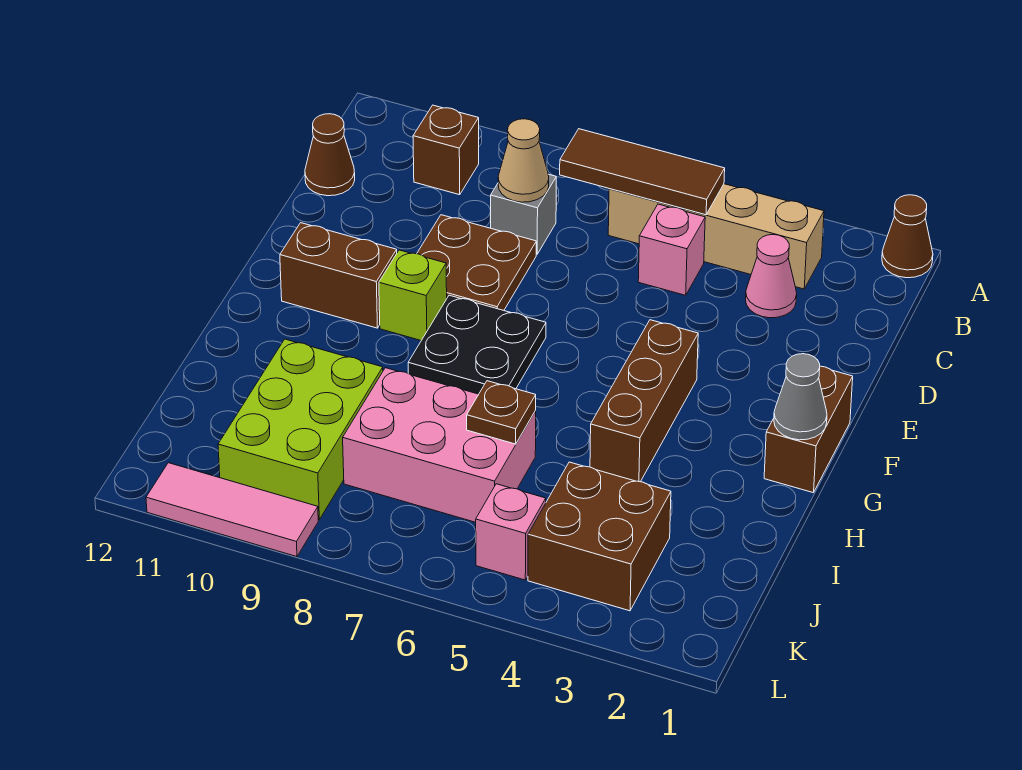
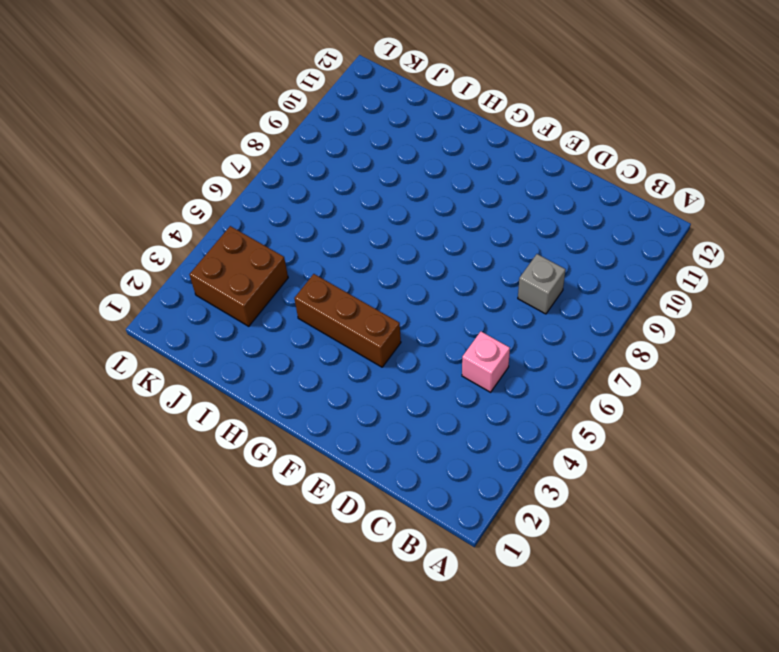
none -> brown cone A1 level 1
none -> tan brick B3:B6 level 1
none -> brown brick B10 level 1

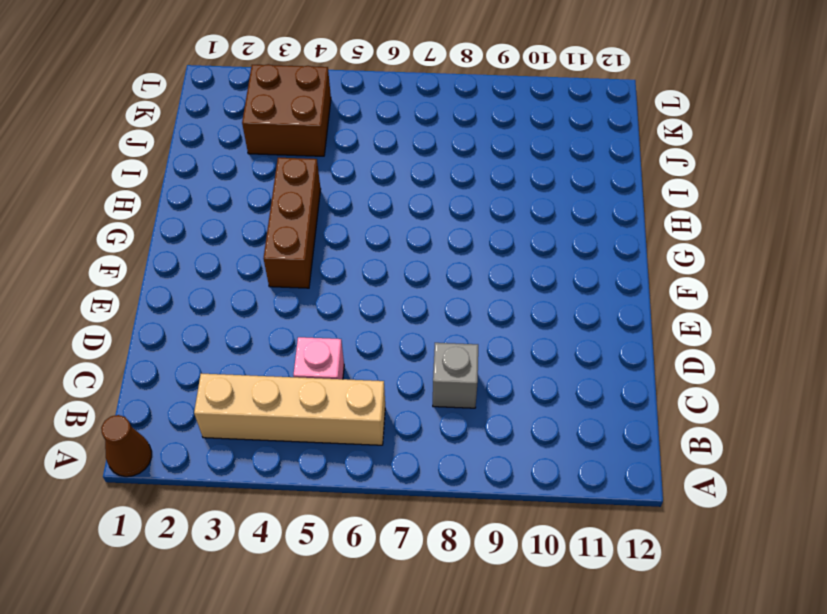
none -> brown brick B10 level 1
none -> pink cone C3 level 1
none -> brown cone C12 level 1

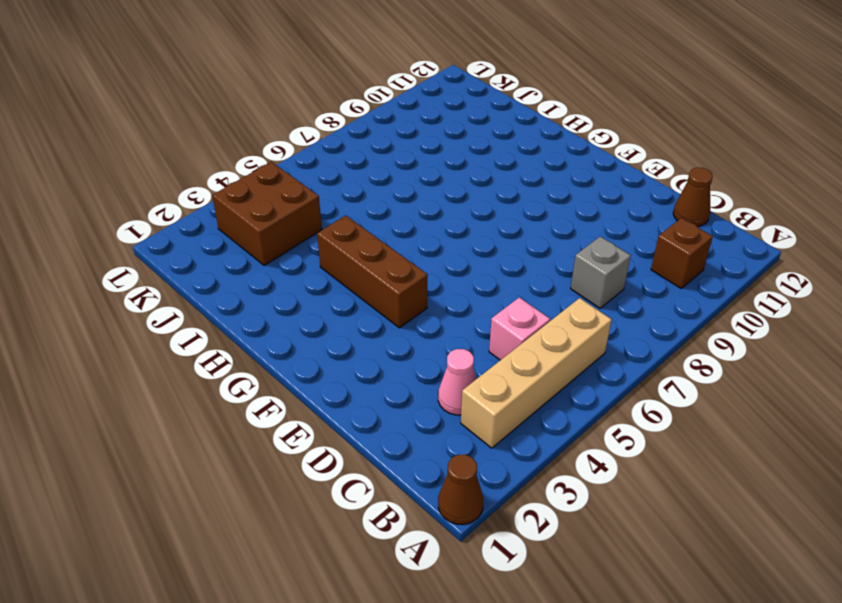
none -> brown plate D8:E9 level 1
none -> brown brick F1:G1 level 1
none -> black plate F7:G8 level 1

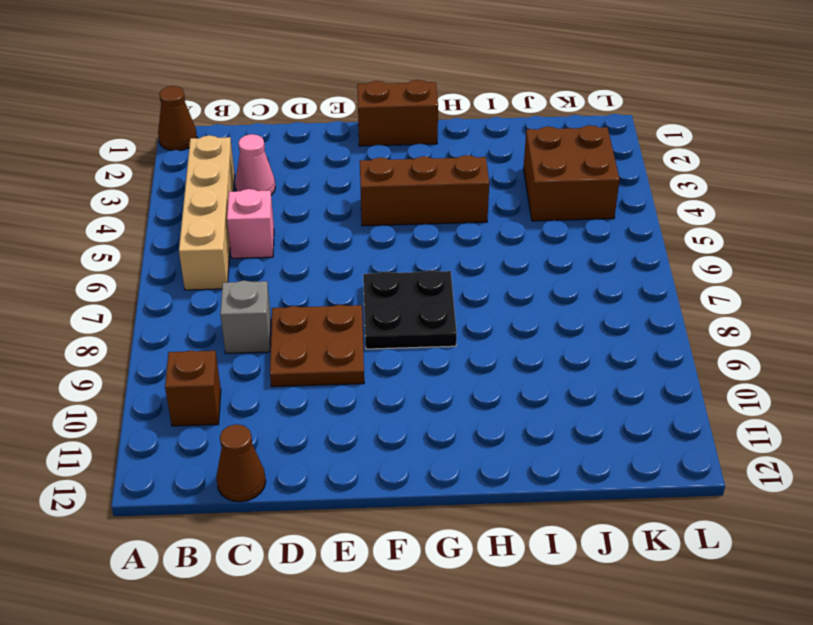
none -> lime brick F9 level 1
none -> brown brick F10:F11 level 1
none -> pink brick I6:J8 level 1

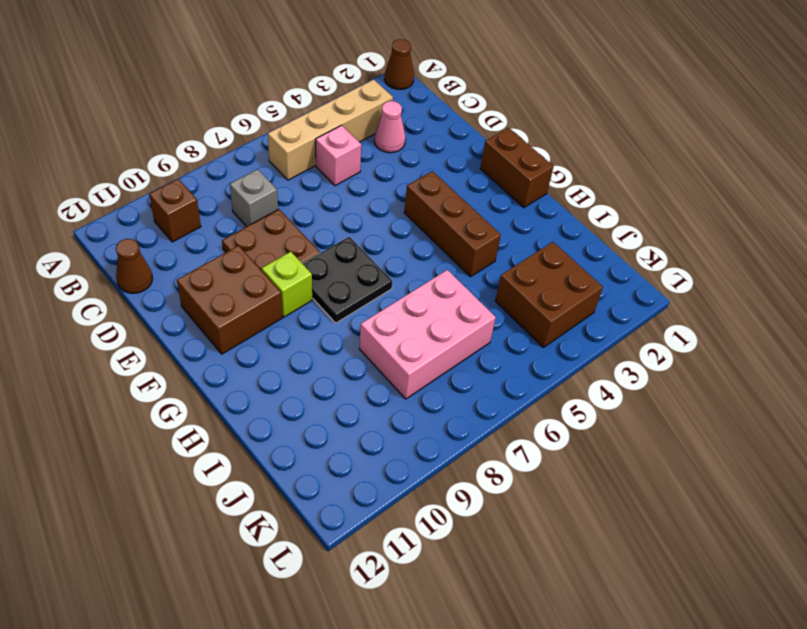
brown brick E10:F11 level 1 -> brown brick F10:F11 level 1
none -> lime brick I9:K10 level 1
none -> pink brick K5 level 1
none -> pink tile L9:L11 level 1

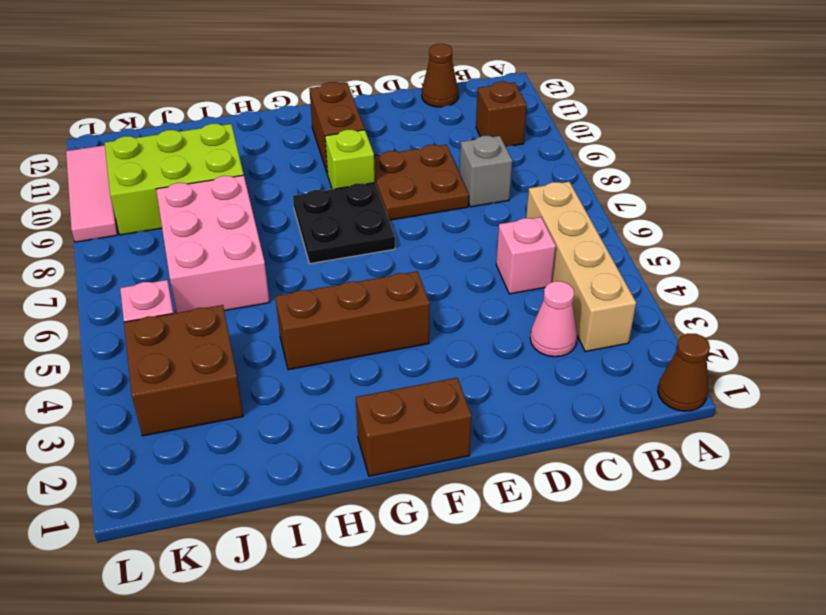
none -> brown tile B5:B7 level 2
none -> tan cone C8 level 2
none -> grey cone G1 level 2

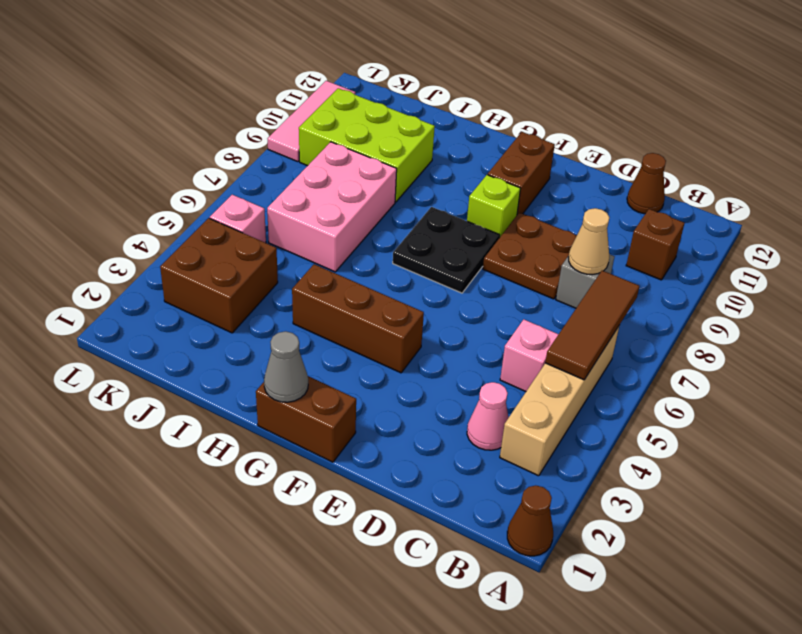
none -> brown plate I6 level 2

